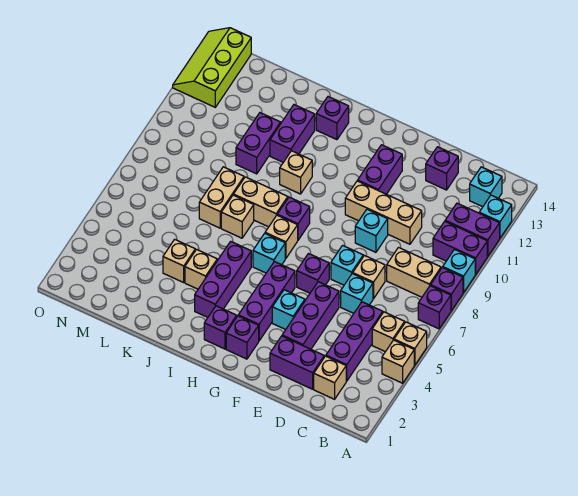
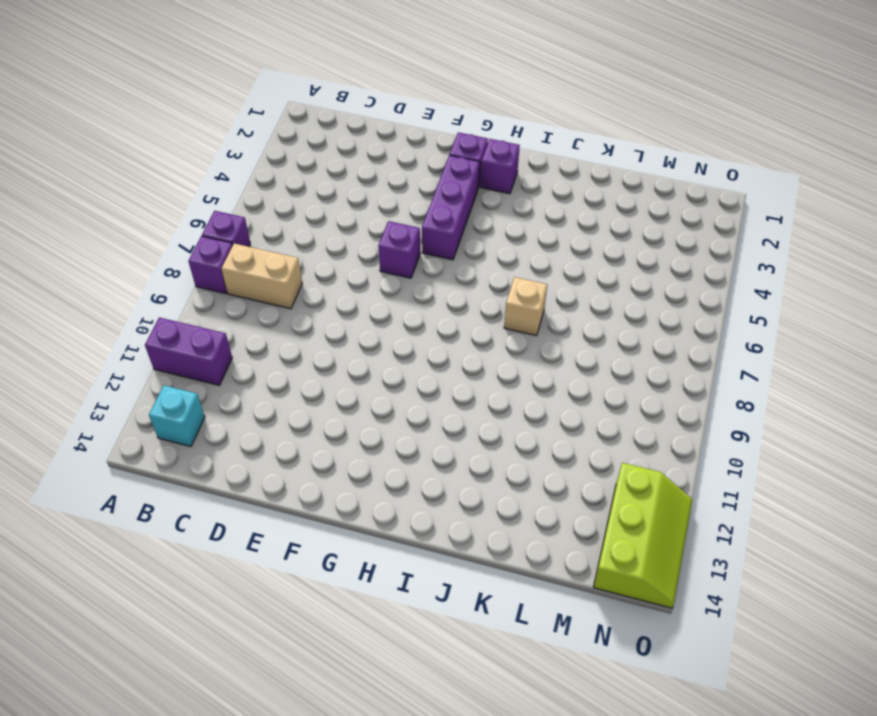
none -> tan brick A4 level 1
none -> tan brick A5 level 1
none -> cyan brick A9 level 1
none -> purple brick A10:B10 level 1

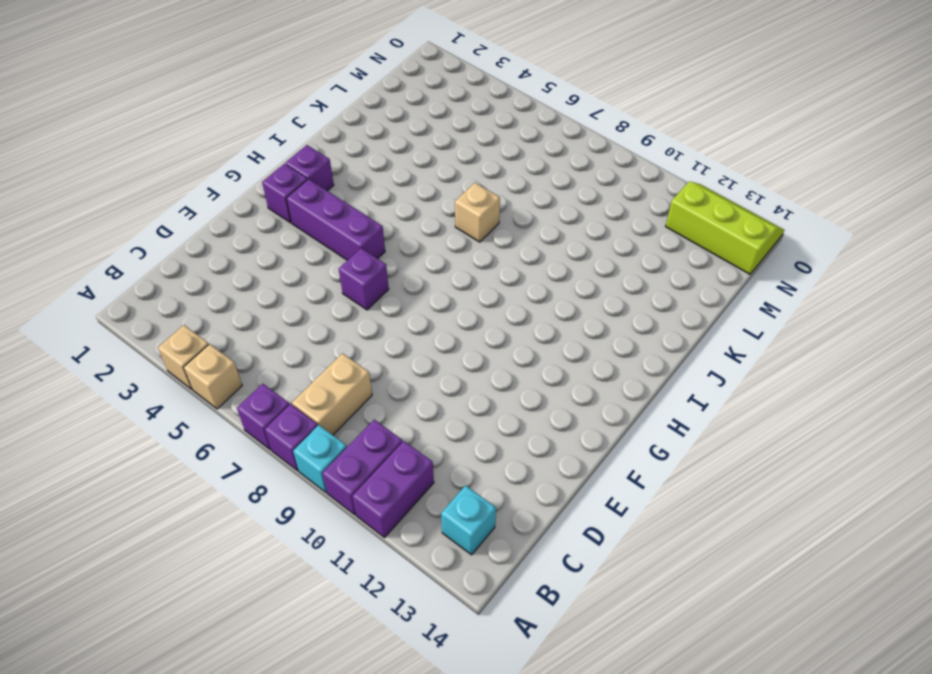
none -> cyan brick A12 level 1
none -> tan brick B5 level 1
none -> tan brick C2 level 1
none -> purple brick C3:C5 level 1

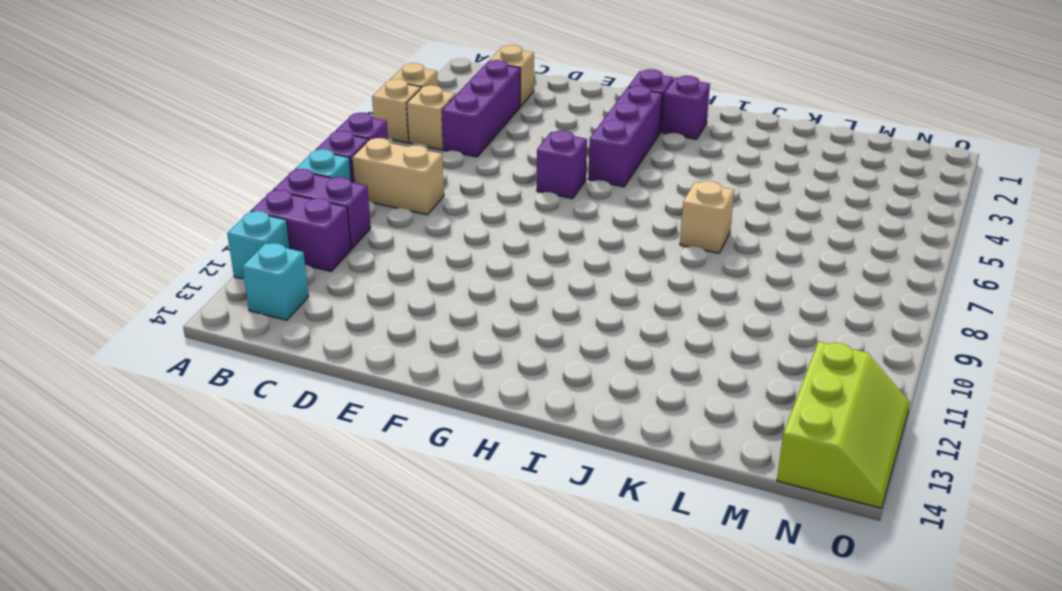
none -> purple brick D2:E2 level 1
none -> cyan brick D6 level 1
none -> tan brick D7 level 1
none -> tan brick D10:F10 level 1

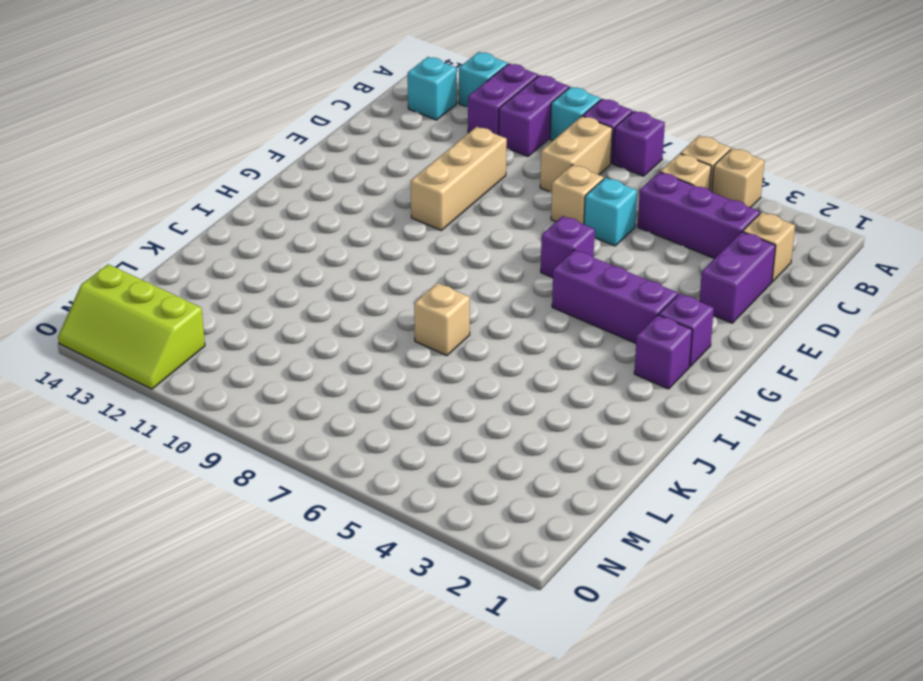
none -> purple brick D13 level 1
none -> purple brick E3:E5 level 1
none -> cyan brick E7 level 1
none -> cyan brick E9 level 1

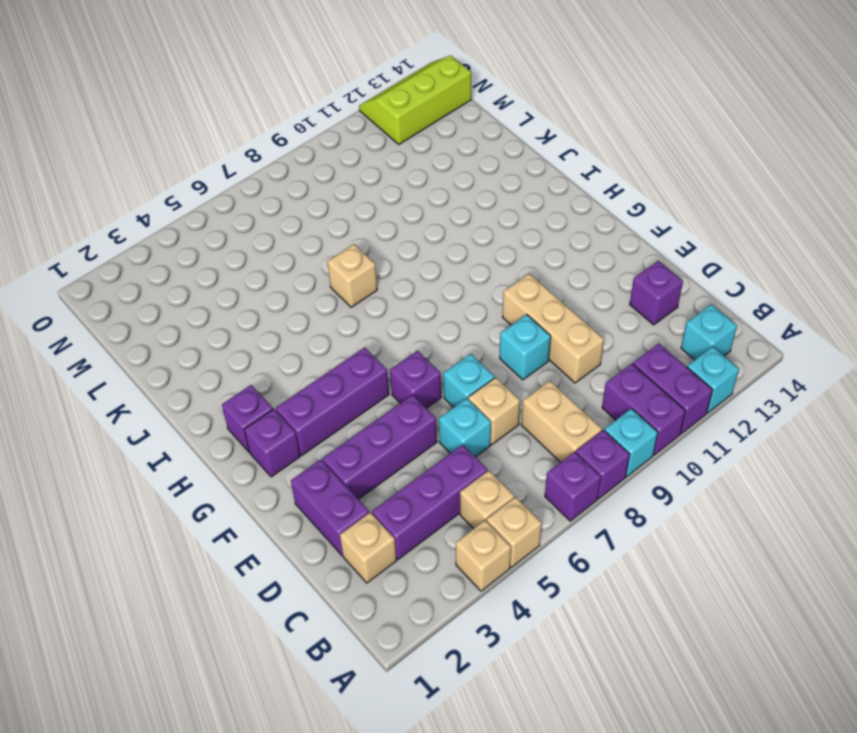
none -> cyan brick F4 level 1
none -> purple brick F11:F12 level 1
none -> cyan brick H6 level 1
none -> tan brick H7 level 1

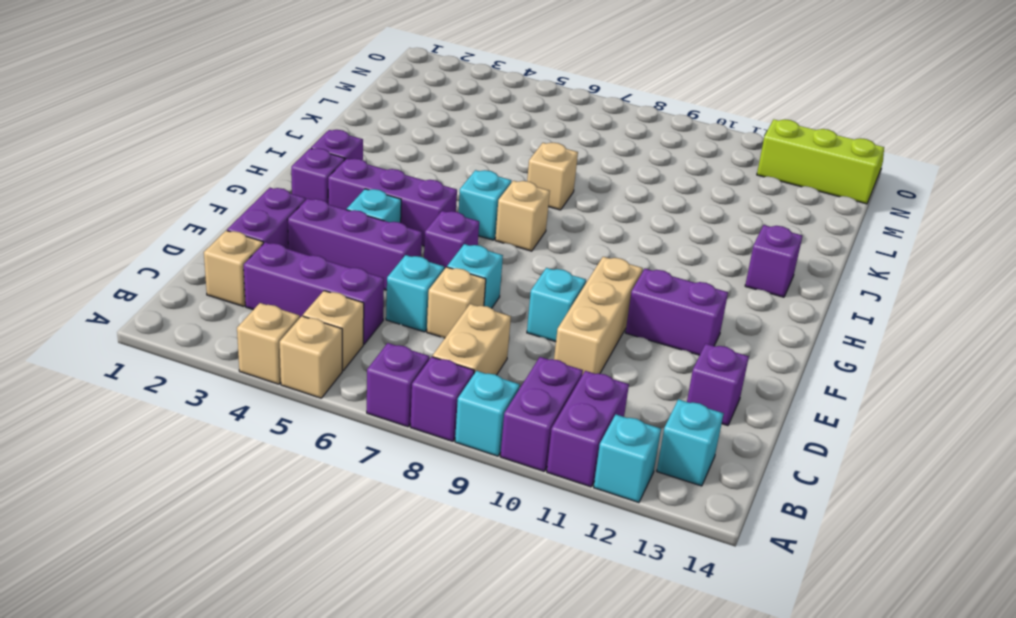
none -> purple brick H8 level 1
none -> purple brick I3:I5 level 1
none -> tan brick I8:J8 level 1
none -> tan brick I10 level 1

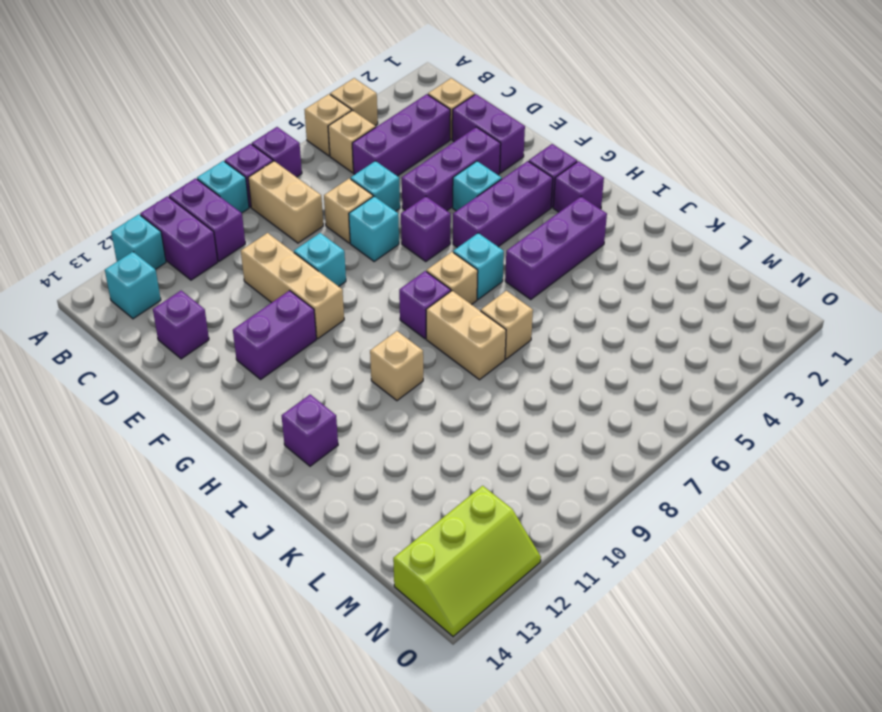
none -> tan brick J4 level 1
none -> purple brick J11:J12 level 1
none -> tan brick K4 level 1
none -> tan brick K7:K8 level 1

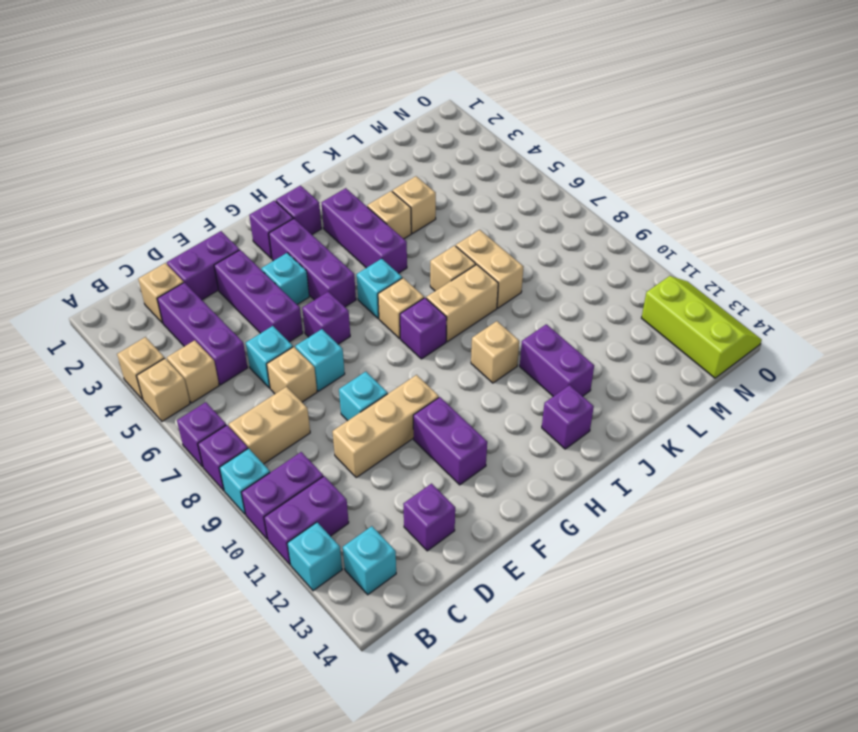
none -> purple brick K10:K11 level 1

